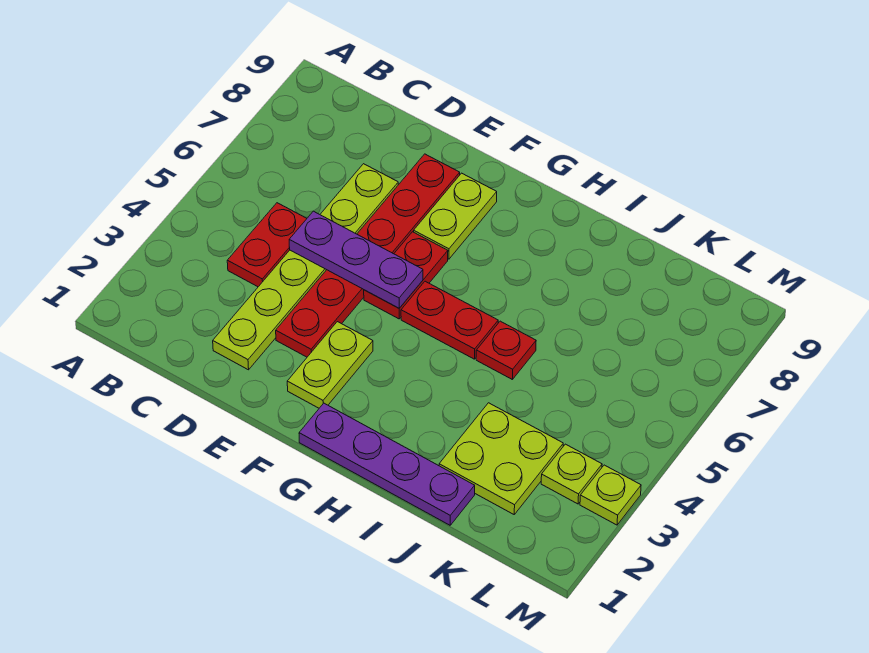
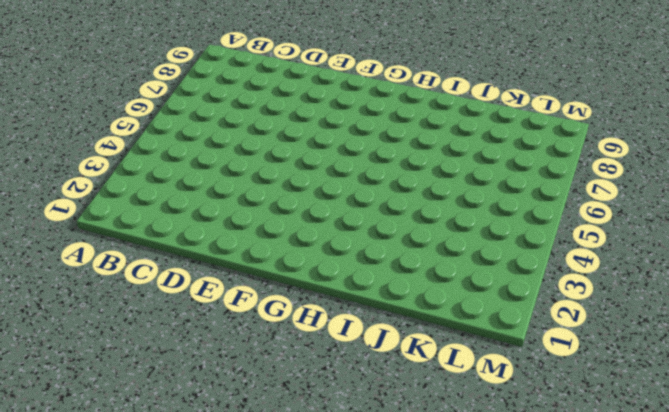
none -> red plate C4:C5 level 1
none -> lime plate D2:D7 level 1
none -> red plate E3:E8 level 1

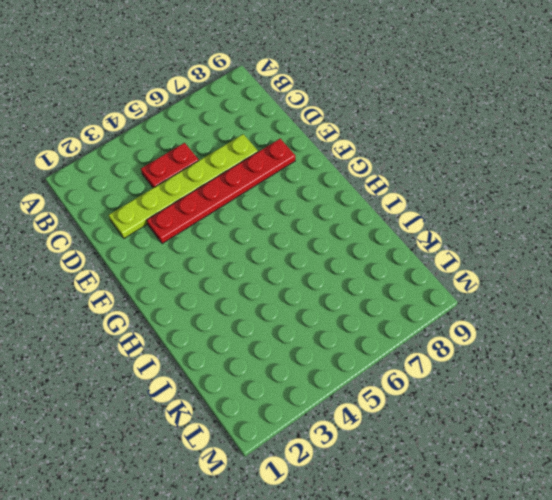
none -> lime plate F2:F3 level 1
none -> red plate F5:F6 level 1
none -> lime plate F7:F8 level 1

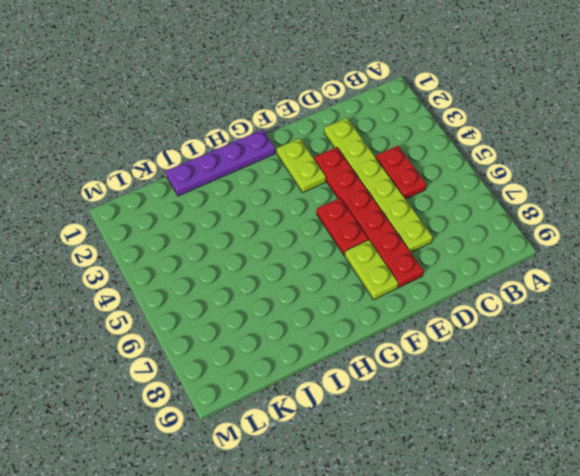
none -> red plate G5:H5 level 1
none -> red plate I5 level 1
none -> lime plate J2:K3 level 1

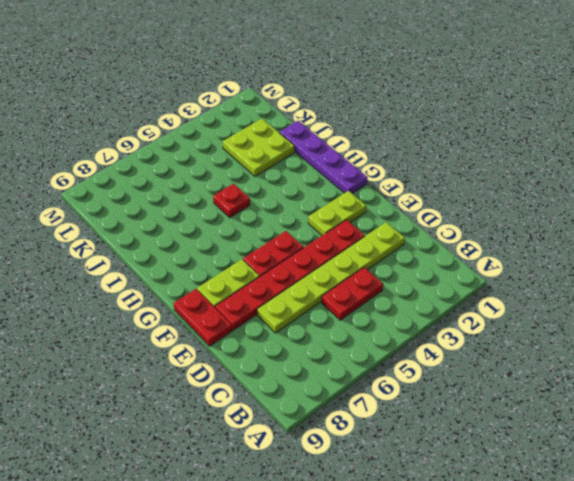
red plate E9:F9 level 1 -> red plate G5:H5 level 1
none -> lime plate L3 level 1
none -> lime plate M3 level 1
none -> purple plate D5:F5 level 2

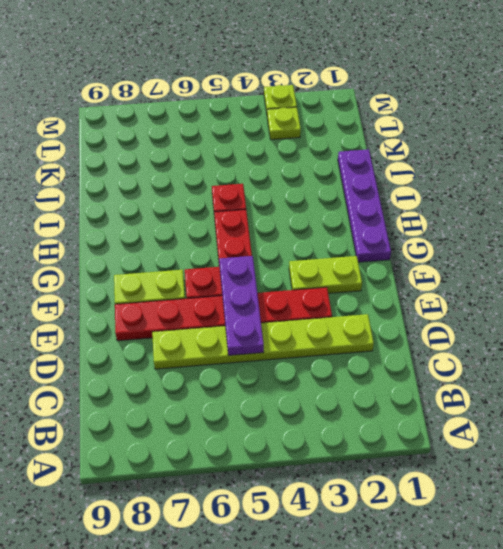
none -> red plate C4:C5 level 1
none -> lime plate J2:K3 level 1

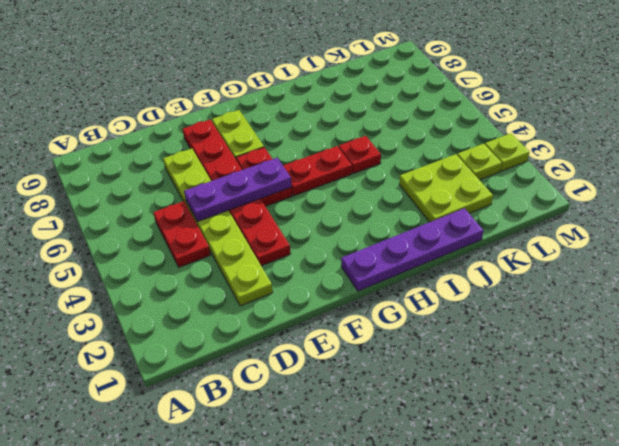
none -> lime plate F2:F3 level 1

